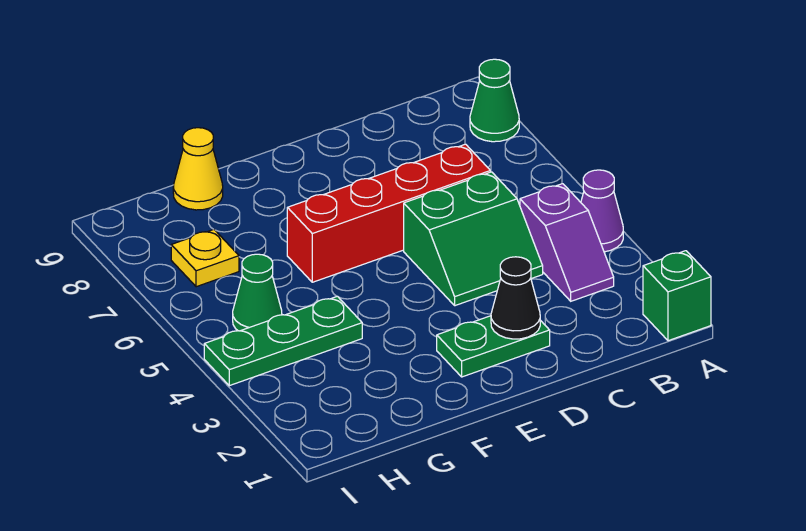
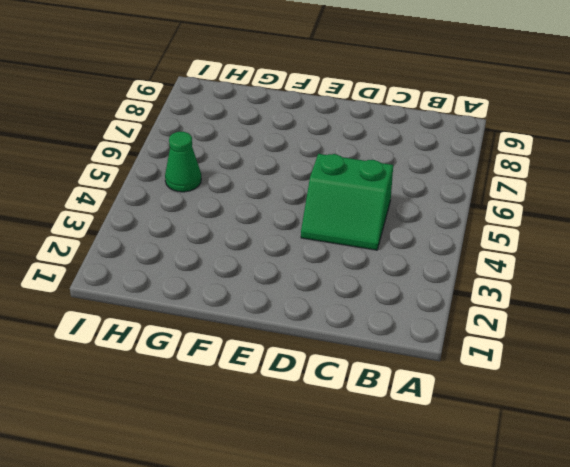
none -> green brick A1 level 1
none -> purple cone A4 level 1
none -> green cone A8 level 1

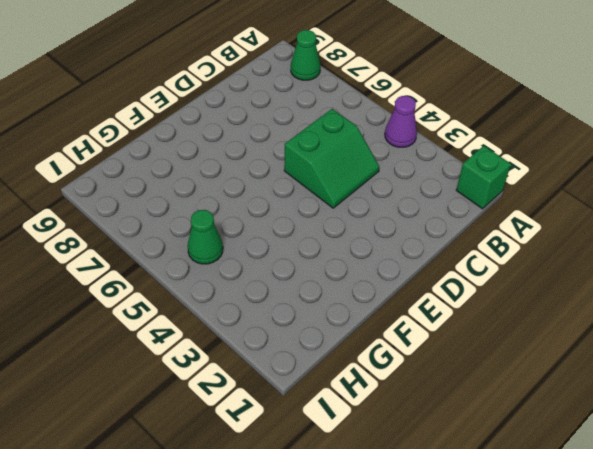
none -> purple slope B3:B4 level 1 top 4
none -> red brick C6:F6 level 1
none -> green plate D2:E2 level 1

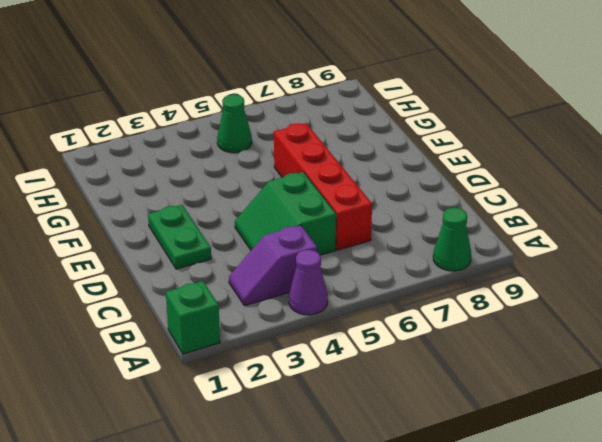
none -> green plate G4:I4 level 1
none -> yellow cone G9 level 1
none -> yellow plate H7 level 1

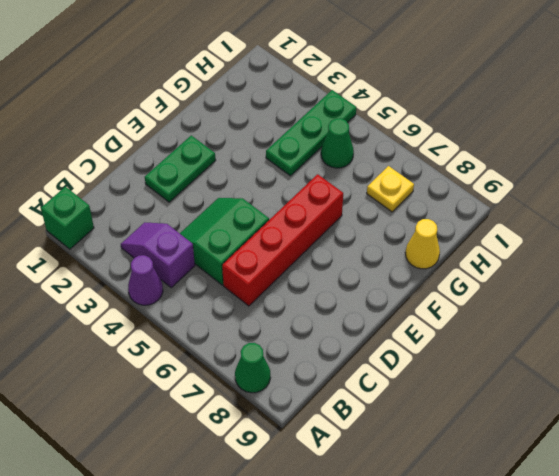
none -> black cone D2 level 2

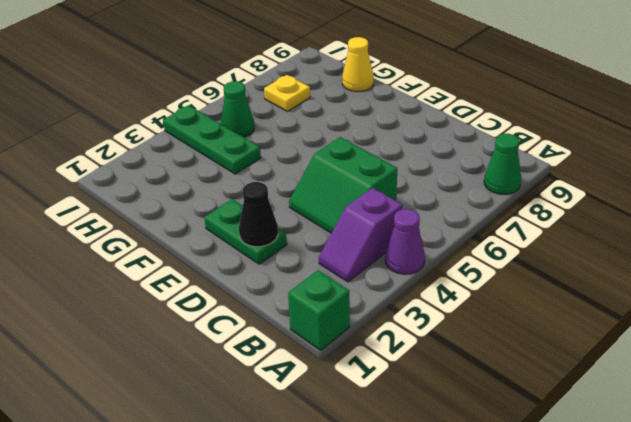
none -> red brick C6:F6 level 1

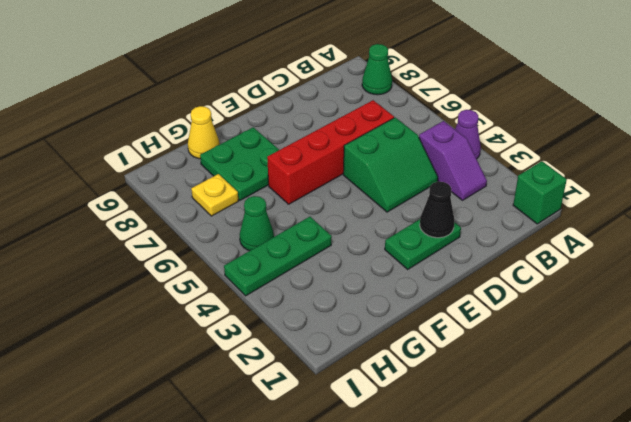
green plate F7:G8 level 1 -> none

